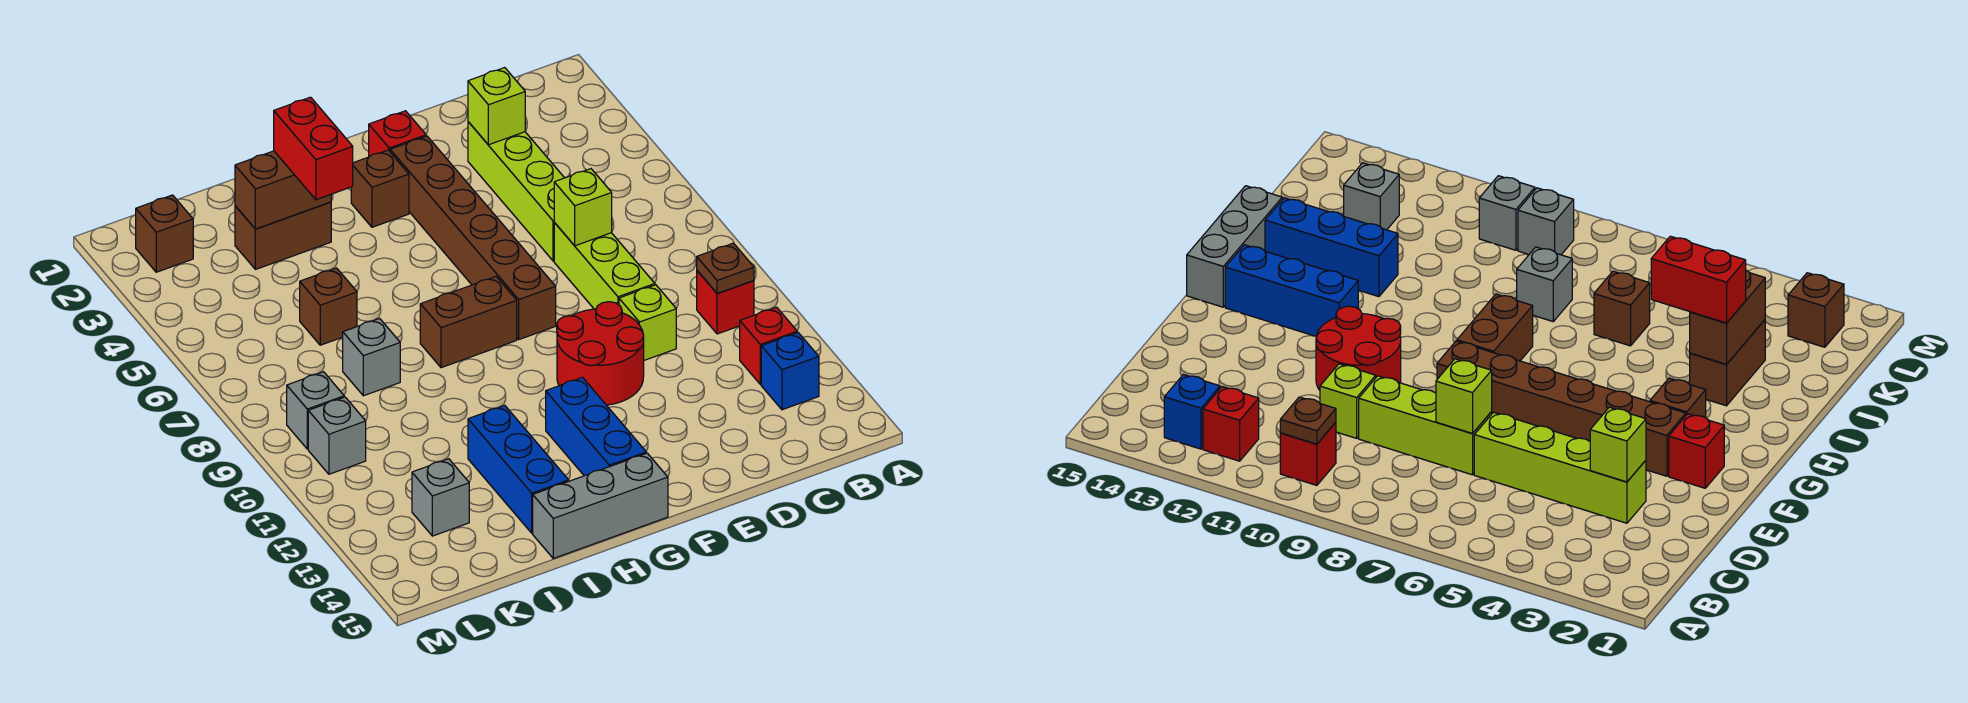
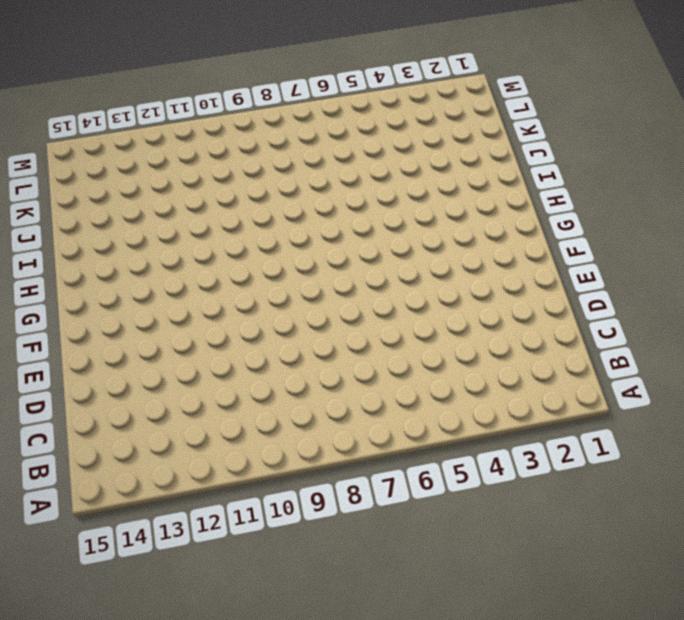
none -> red brick B10 level 1
none -> red brick B12 level 1
none -> blue brick B13 level 1

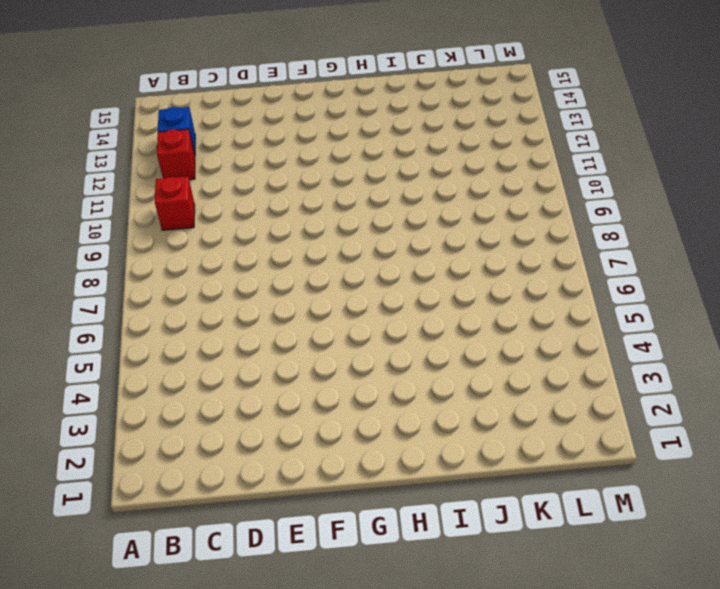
none -> lime brick D3:D6 level 1
none -> lime brick D7:D9 level 1
none -> lime brick D10 level 1

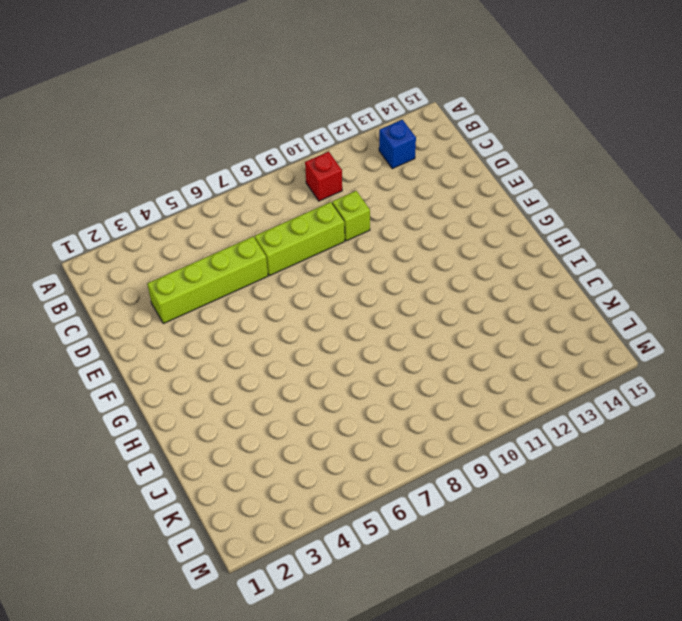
none -> red brick B12 level 1
none -> red round brick E10:F11 level 1
none -> red brick F2 level 1

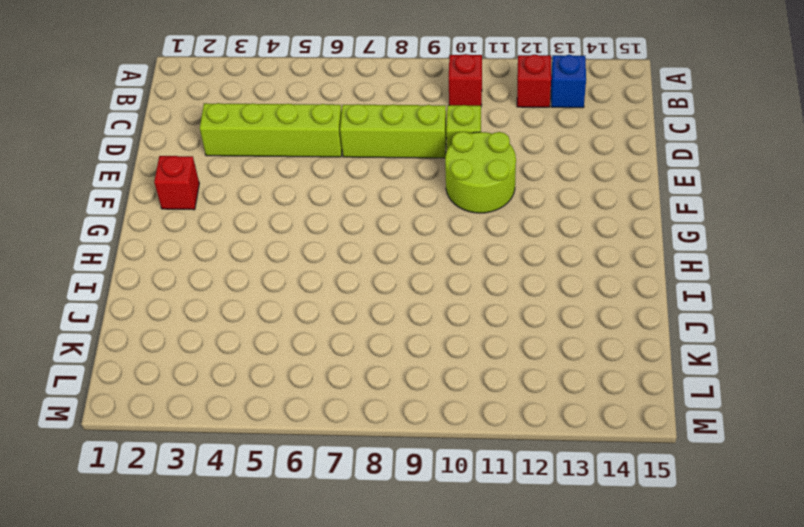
lime round brick E10:F11 level 1 -> red round brick E10:F11 level 1
none -> brown brick F3:F8 level 1
none -> brown brick G3 level 1
none -> brown brick G8:H8 level 1

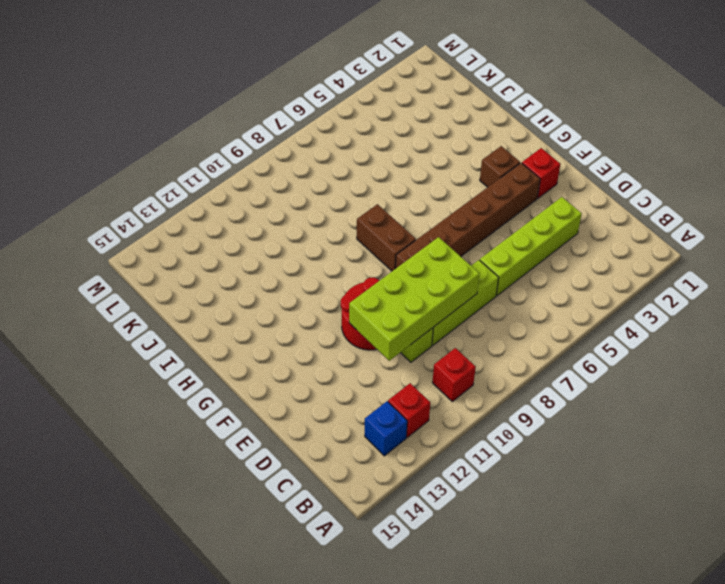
lime brick D8:E11 level 2 -> none
none -> blue brick G12:G14 level 1
none -> grey brick G15:I15 level 1
none -> brown brick I3:J3 level 1

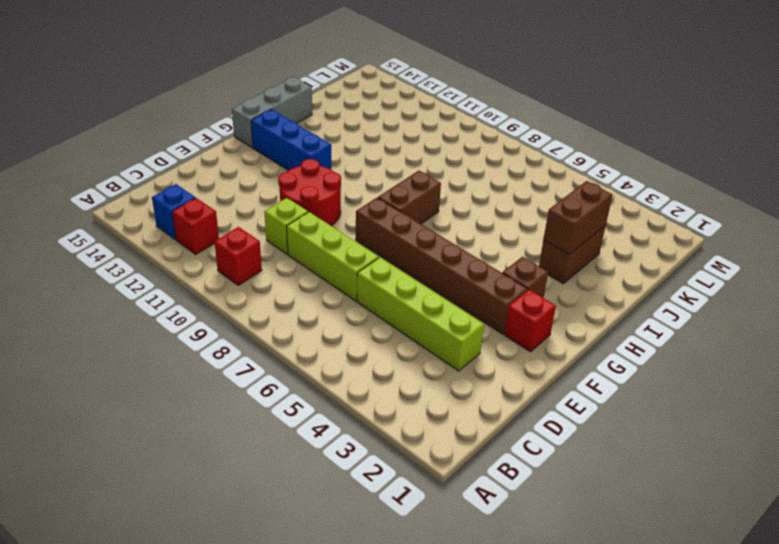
none -> blue brick I12:I14 level 1
none -> brown brick J6 level 1
none -> grey brick J8 level 1

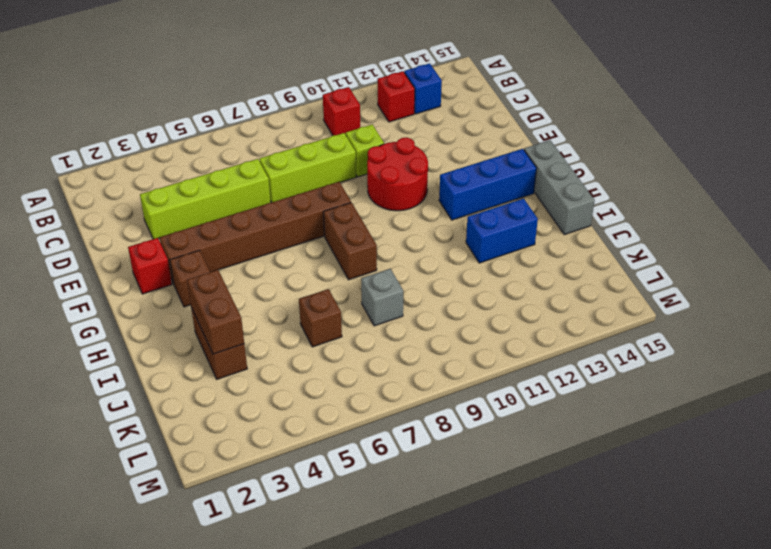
blue brick I12:I13 level 1 -> blue brick I12:I14 level 1
none -> grey brick K13 level 1
none -> brown brick L2 level 1
none -> grey brick L9 level 1

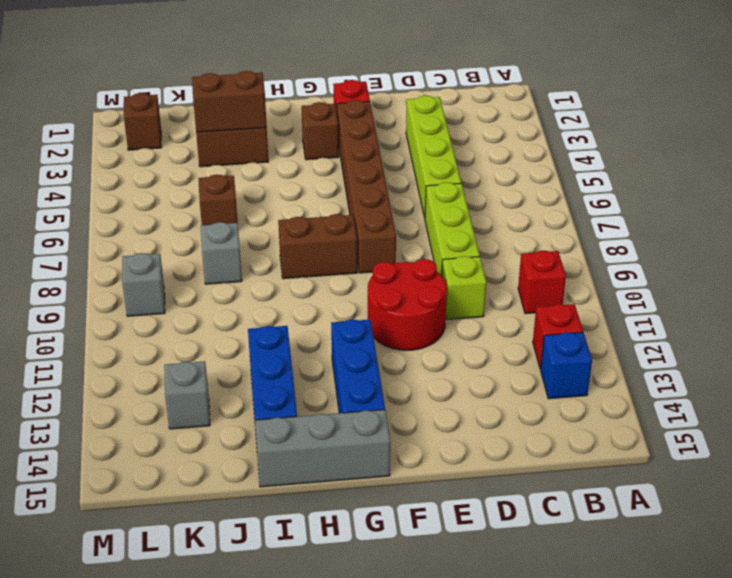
none -> grey brick L10 level 1
none -> brown plate B10 level 2
none -> lime brick D3 level 2

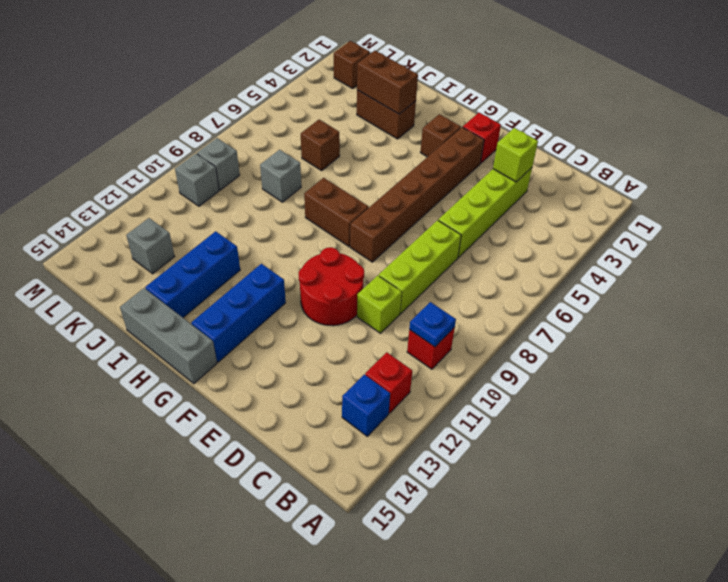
blue plate B10 level 2 -> brown plate B10 level 2
none -> lime brick D7 level 2
none -> red brick I3:I4 level 3

